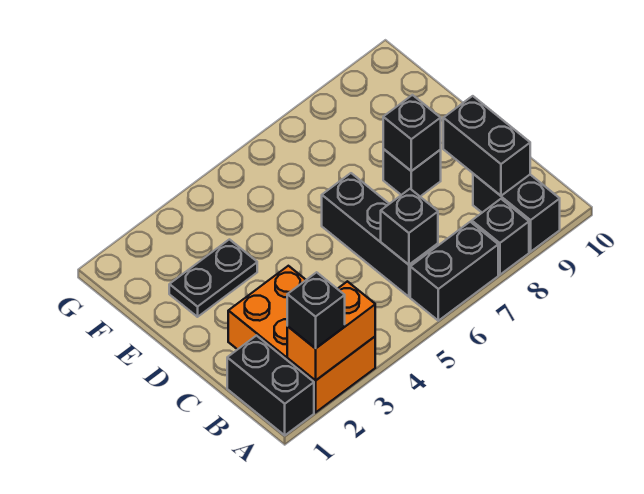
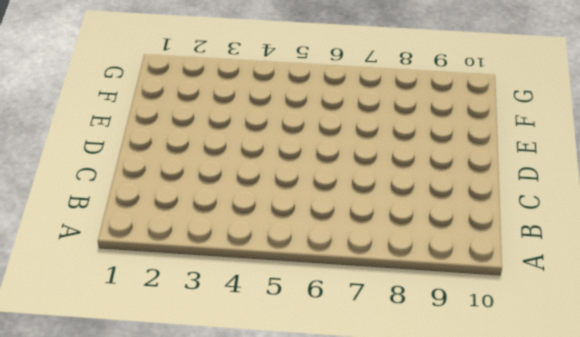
none -> black brick A1:B1 level 1
none -> orange brick A2:C3 level 1
none -> black brick A6:A7 level 1

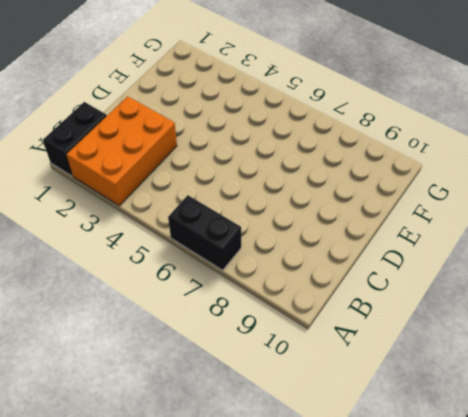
none -> black brick A8 level 1
none -> black brick A9:B9 level 1
none -> black brick B6:D6 level 1

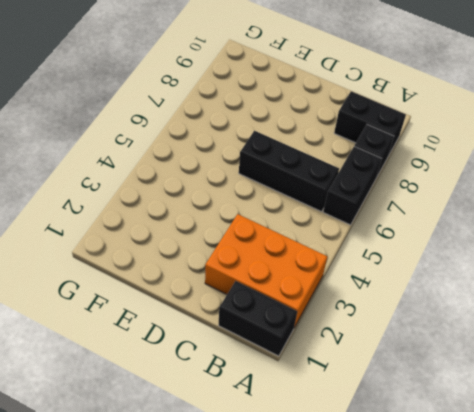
none -> black brick D8 level 1
none -> black plate E2:E3 level 1
none -> orange brick A2:A3 level 2

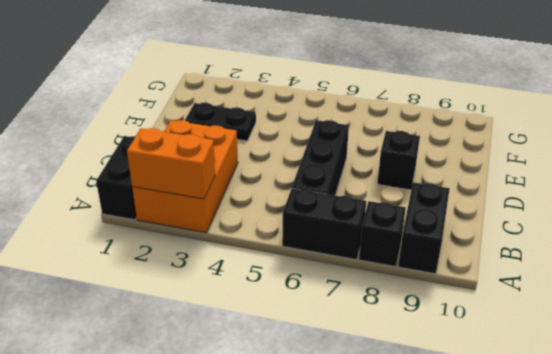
none -> black brick B6 level 2
none -> black brick B9:C9 level 2
none -> black brick D8 level 2

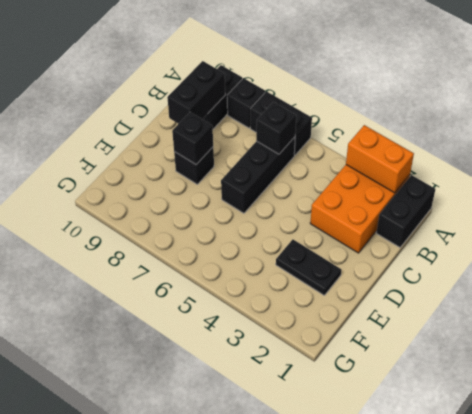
none -> black brick A2 level 3

